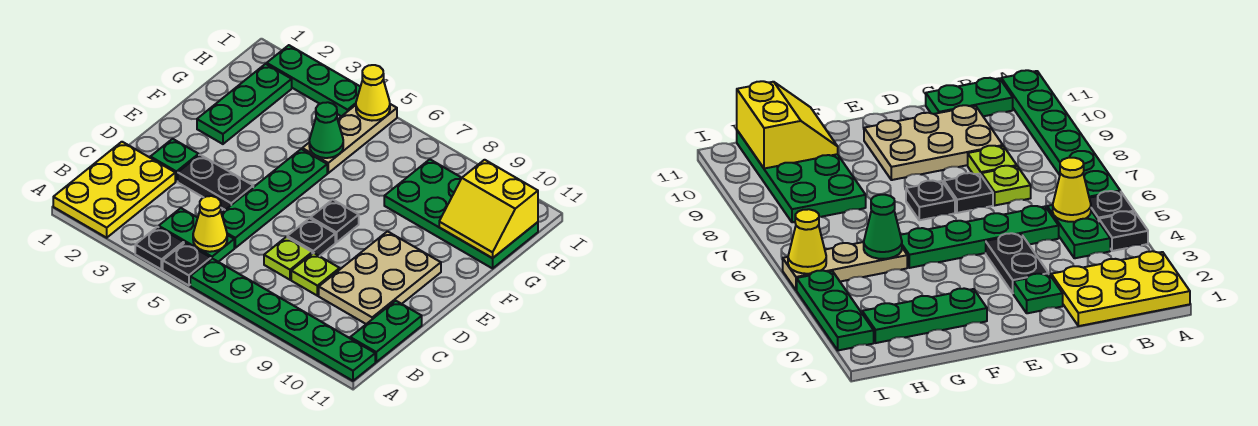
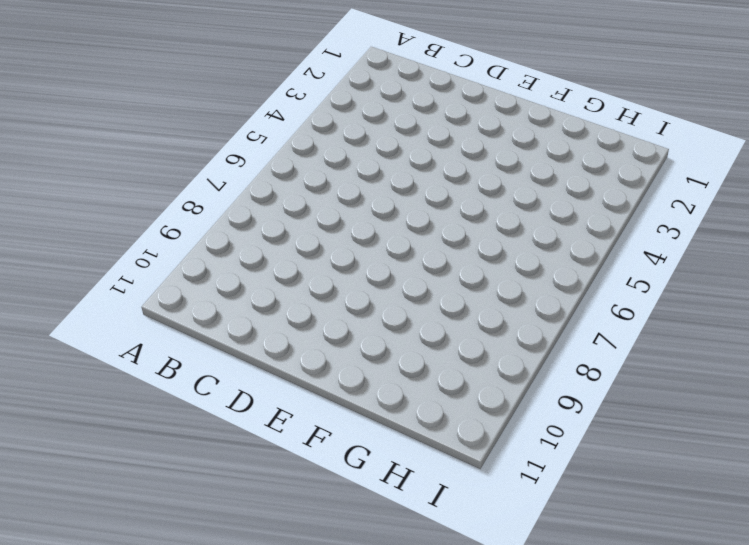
none -> yellow plate A1:C2 level 1
none -> black plate A4 level 1
none -> black plate A5 level 1

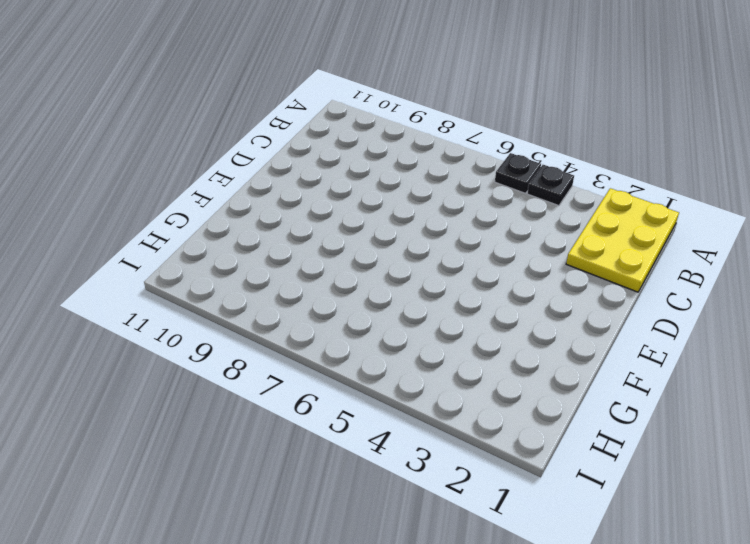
none -> green plate A6:A11 level 1
none -> green plate B4:B5 level 1
none -> green plate B11:C11 level 1

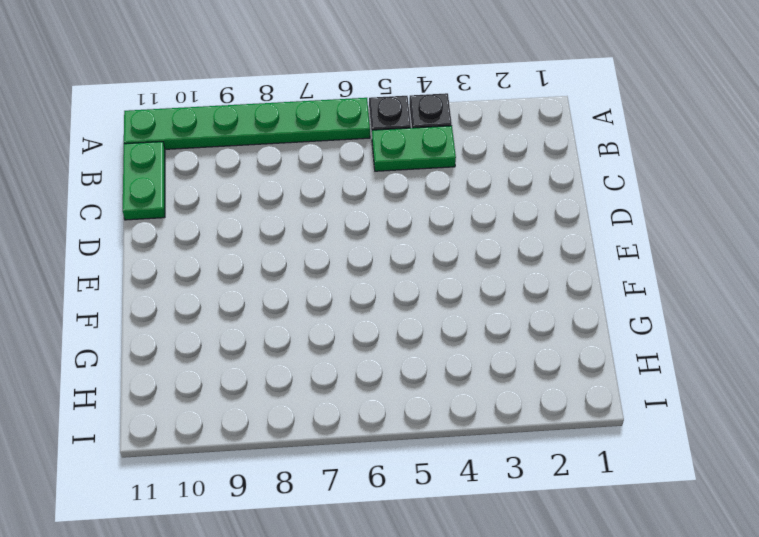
none -> yellow plate A1:C2 level 1
none -> green plate C5:F5 level 1
none -> lime plate C7 level 1

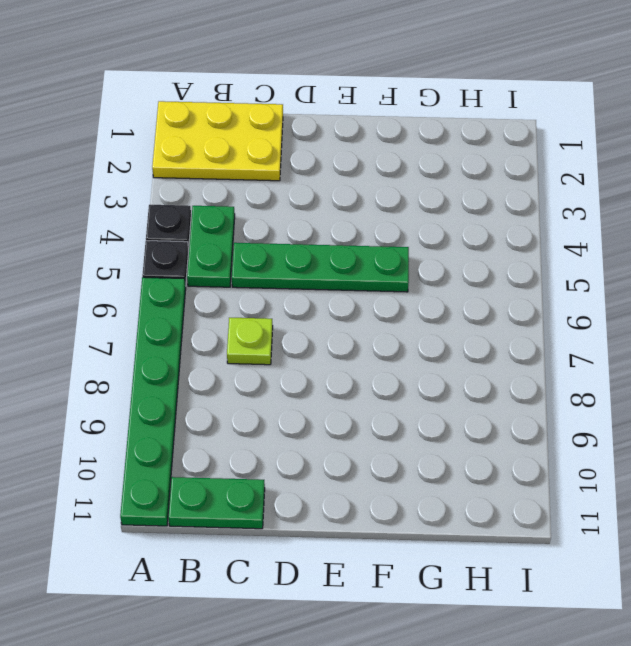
none -> lime plate C8 level 1
none -> tan plate C9:E10 level 1
none -> green plate D2 level 1

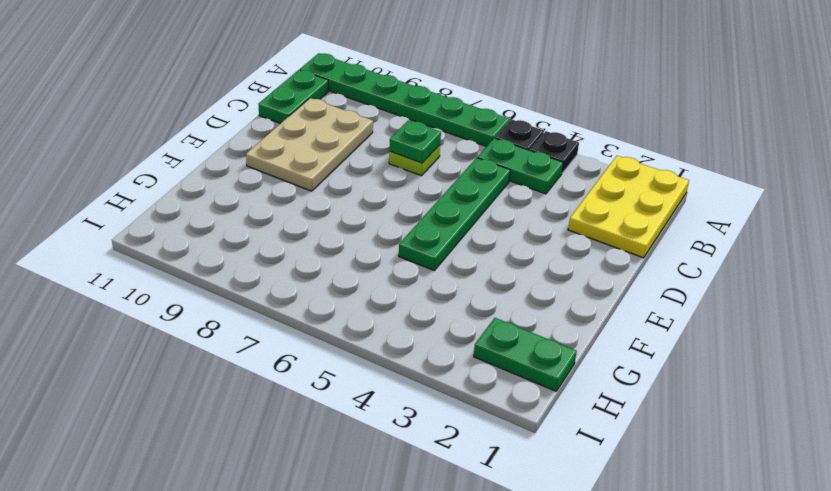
green plate C7 level 2 -> green plate D2 level 1
green plate H1:H2 level 1 -> green plate F2:H2 level 1
none -> lime plate C8 level 1
none -> black plate D3:D4 level 1
none -> black plate D7 level 1

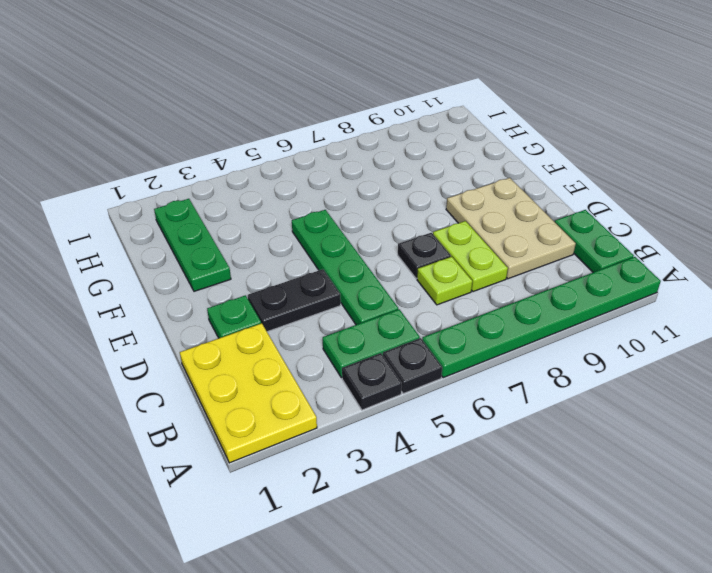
lime plate C8:D8 level 1 -> lime plate C8 level 1
none -> black plate E7 level 1
none -> tan plate G5:I5 level 1
none -> green plate G8:H11 level 1

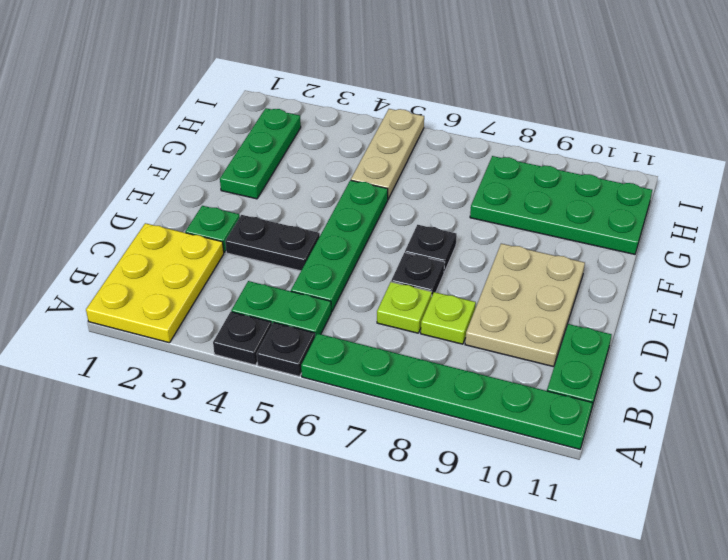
none -> green plate I2:I4 level 1
none -> yellow cone B5 level 2
none -> green cone G5 level 2

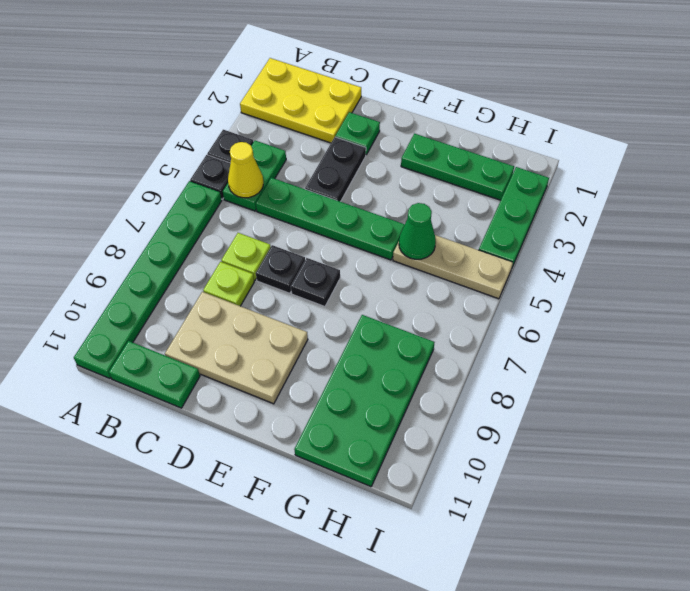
none -> yellow slope G10:H11 level 2 top H
none -> yellow cone I5 level 2

